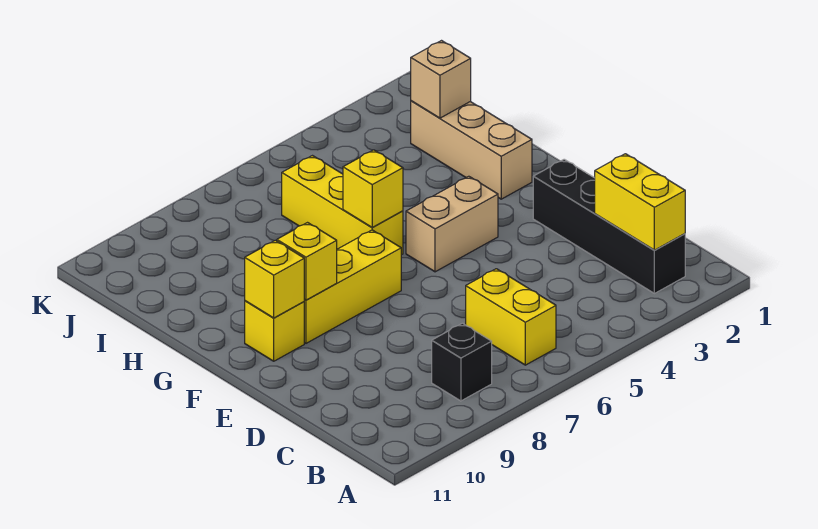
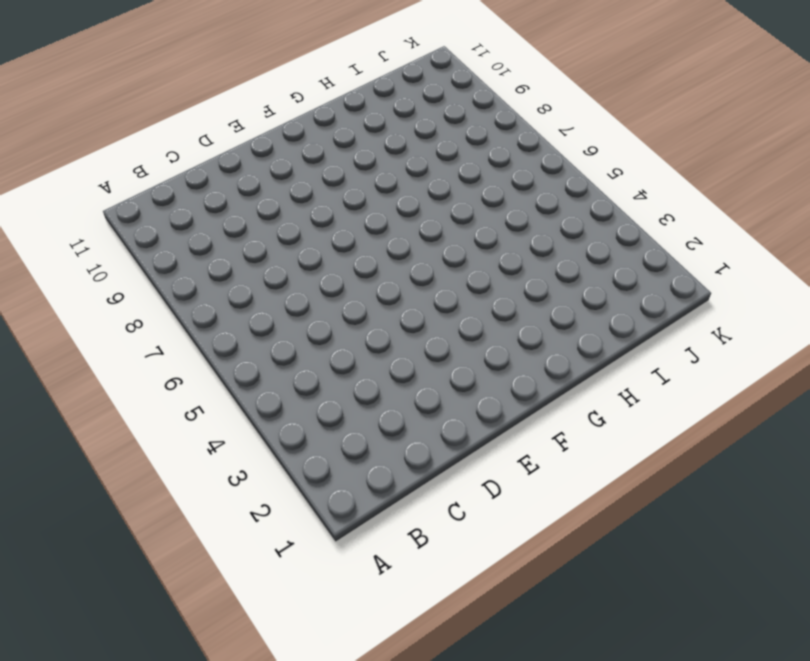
none -> black brick B2:E2 level 1
none -> yellow brick B6:C6 level 1
none -> black brick B8 level 1

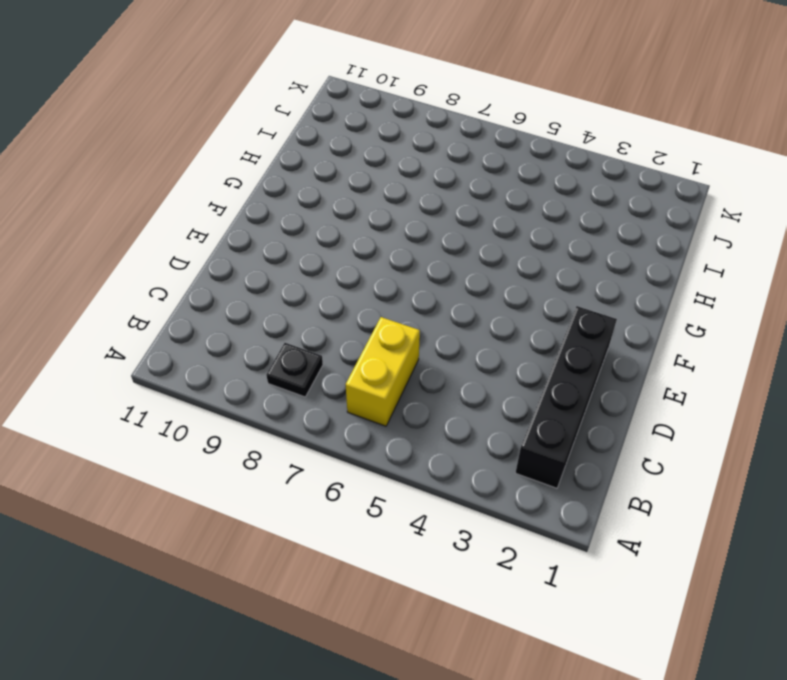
black plate B8 level 1 -> black brick B8 level 1
none -> tan brick F4:F5 level 1
none -> yellow brick F7:F9 level 1
none -> yellow brick F10 level 1

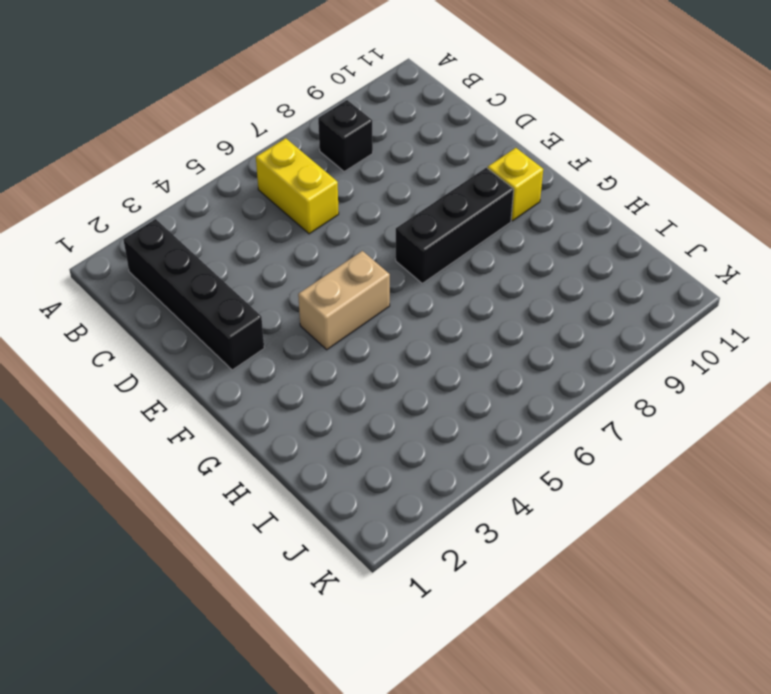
black brick F7:F9 level 1 -> yellow brick F7:F9 level 1
none -> tan brick G2:I2 level 1
none -> yellow brick G6:I6 level 1
none -> yellow brick B2:C2 level 2

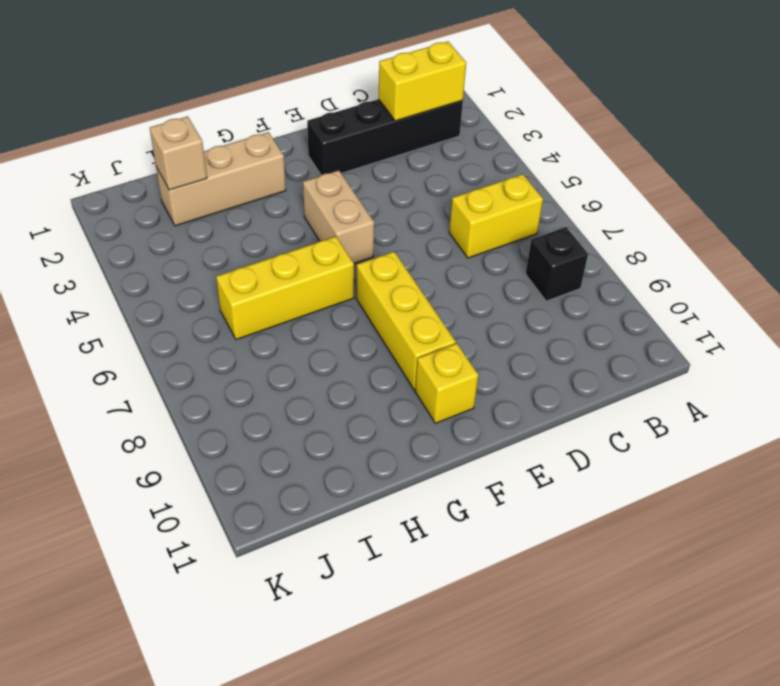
none -> yellow brick F9 level 2
none -> yellow brick F10 level 2
none -> yellow brick G6 level 2

